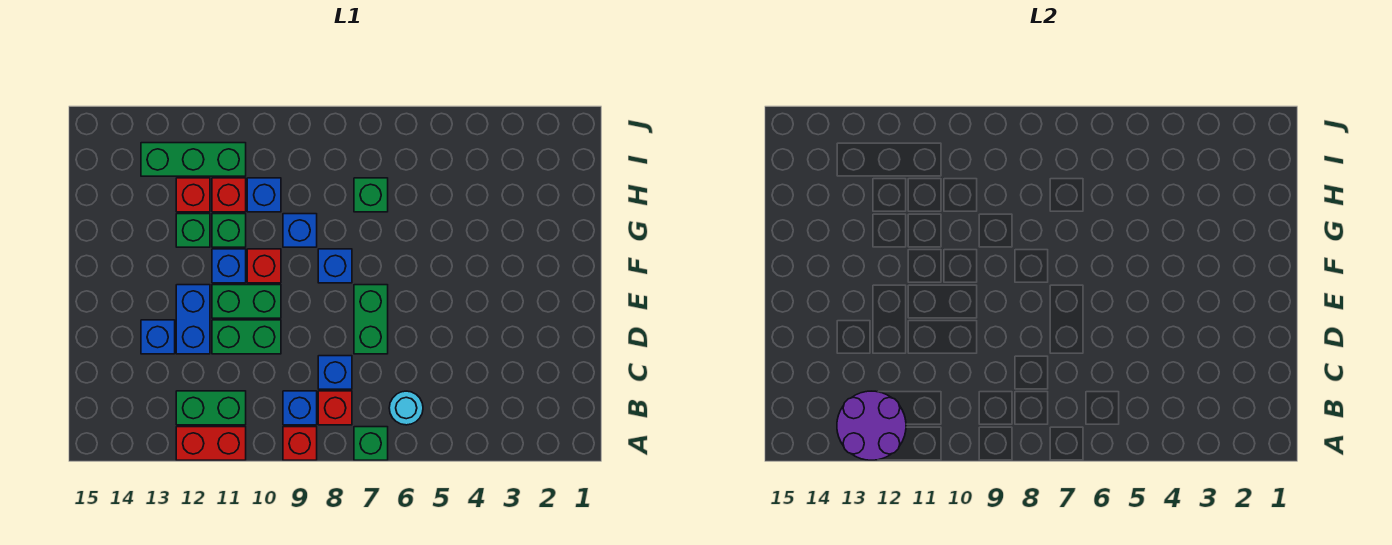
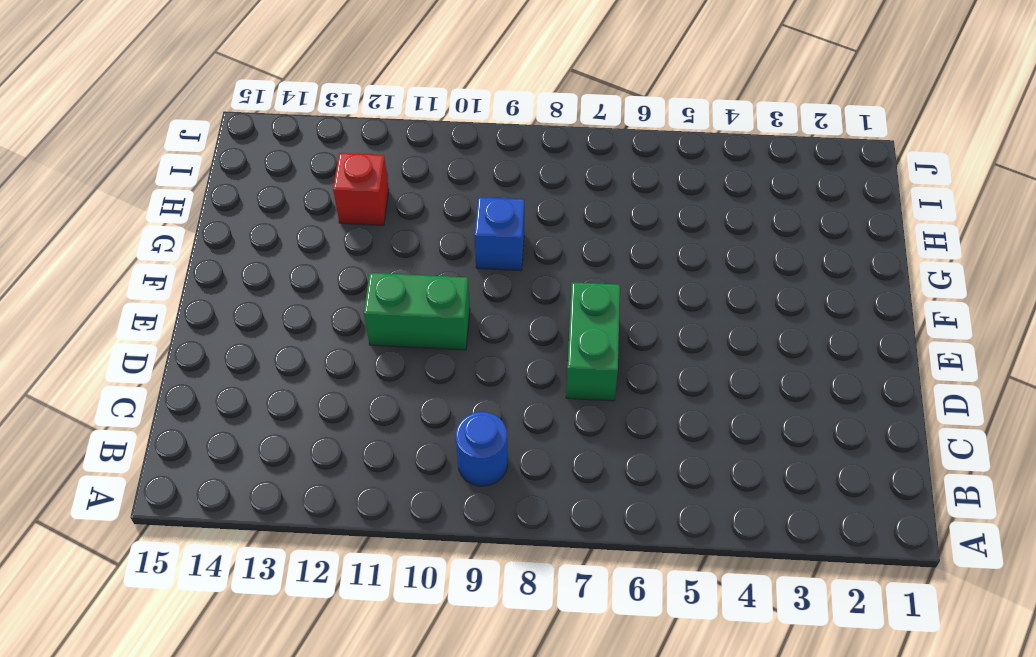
blue round brick B9 level 1 -> blue brick B9 level 1
none -> green brick A7 level 1
none -> red brick A9 level 1
none -> red brick A11:A12 level 1

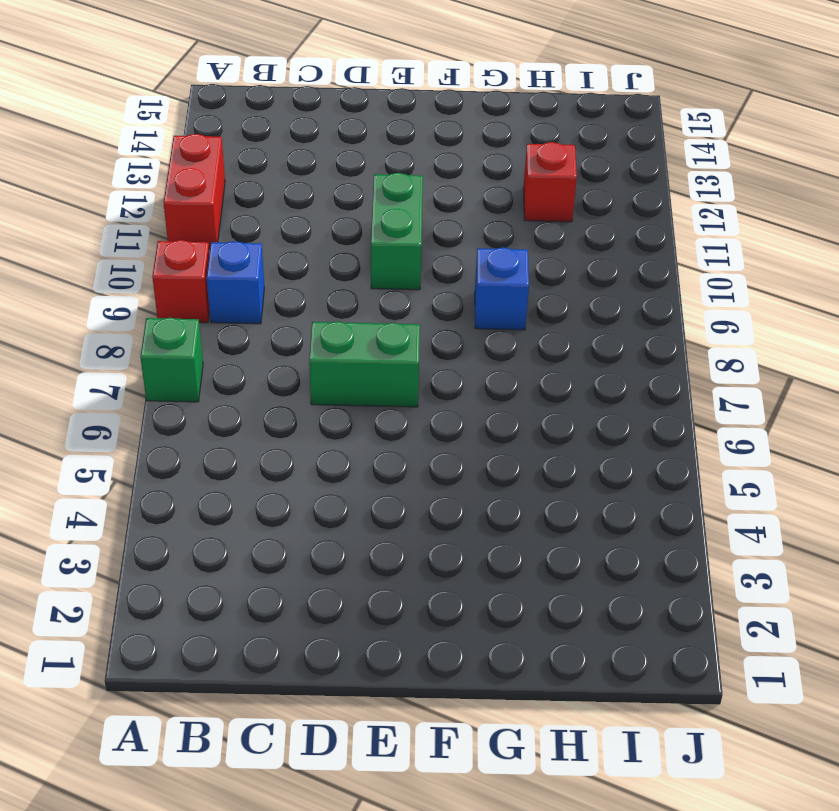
none -> cyan round brick B6 level 1
none -> red brick B8 level 1
none -> green brick B11:B12 level 1

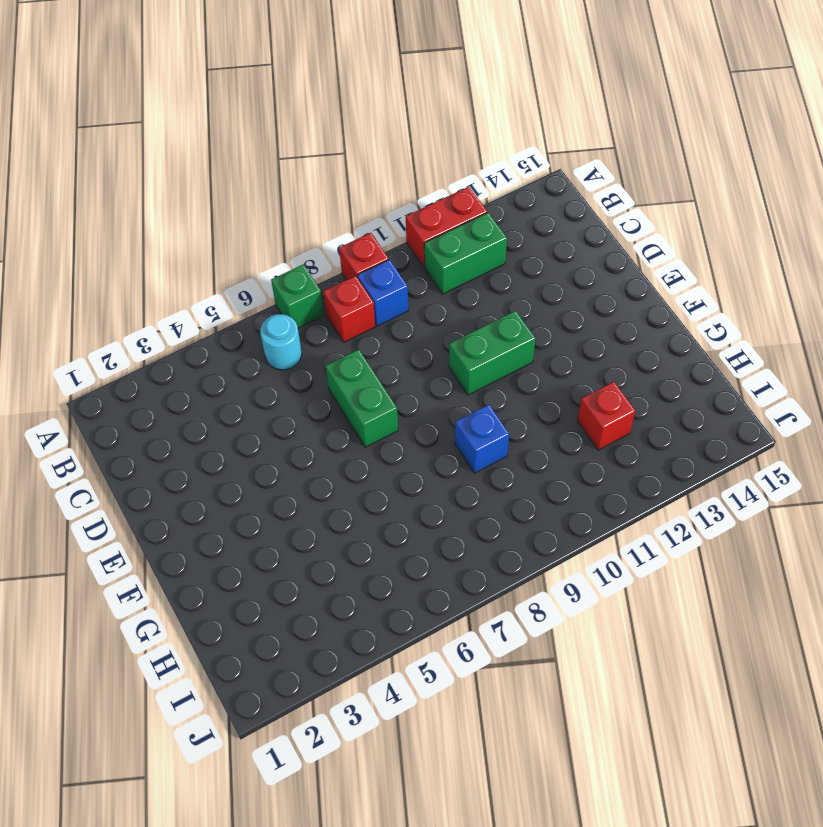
none -> blue brick C8 level 1
none -> green brick D10:D11 level 1
none -> blue brick D12:E12 level 1

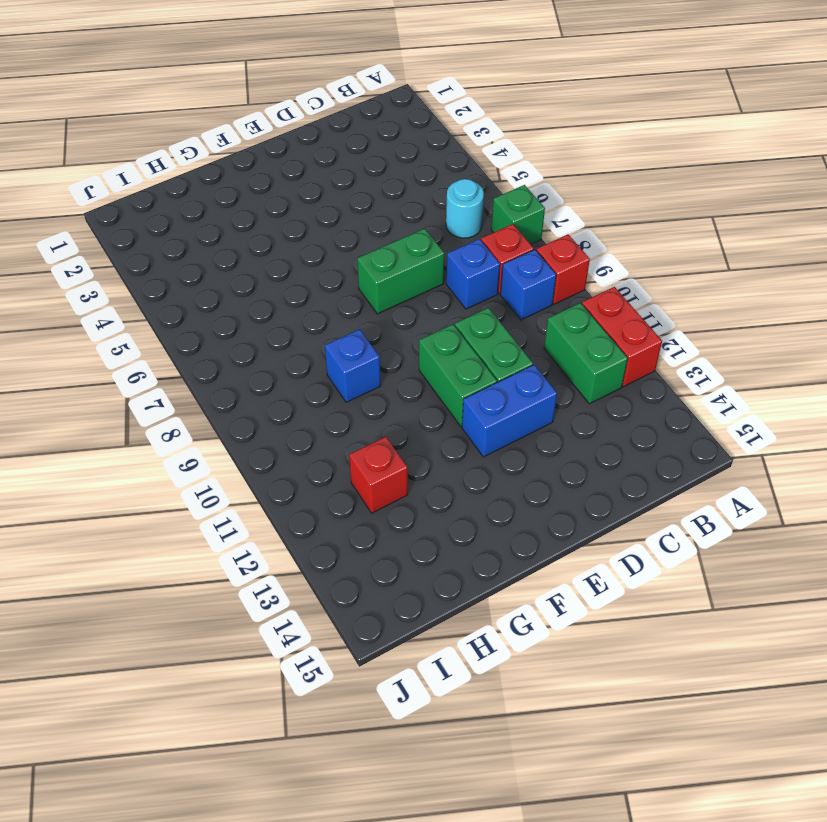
none -> blue brick D13 level 1
none -> blue brick F8 level 1
none -> red brick F10 level 1

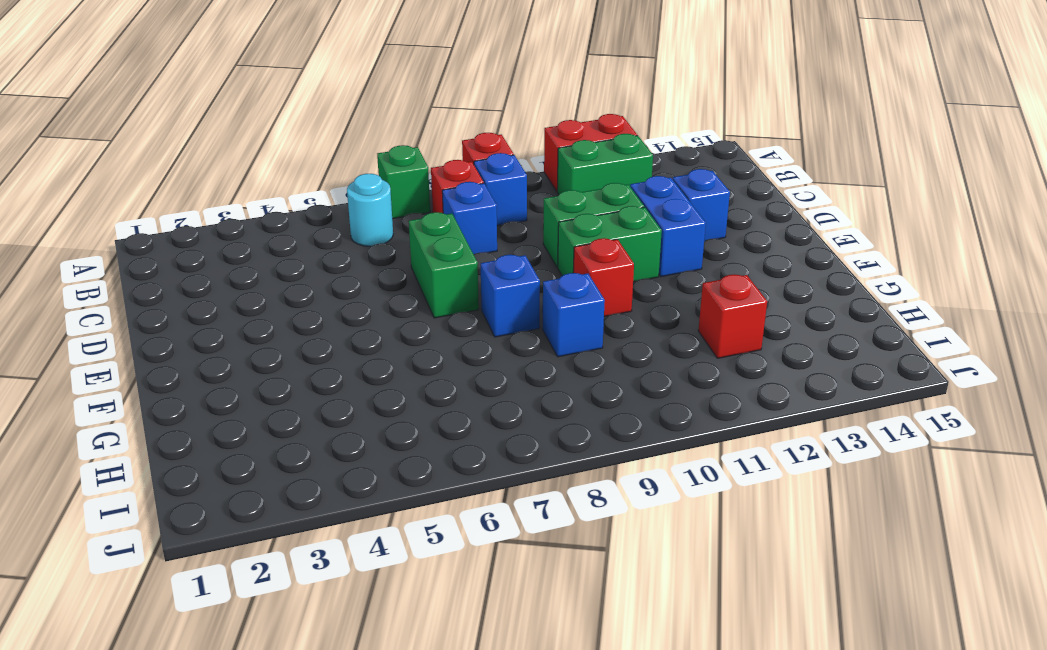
none -> blue brick F11 level 1
none -> green brick G11 level 1
none -> green brick G12 level 1

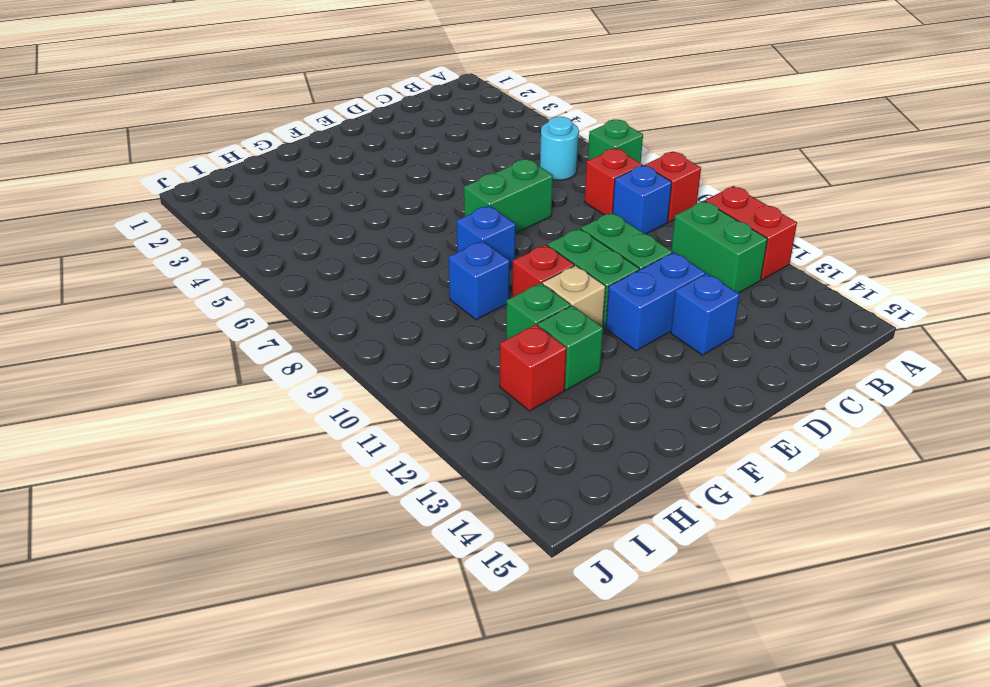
tan brick F11 level 1 -> blue brick F11 level 1
none -> blue brick C8 level 1
none -> green brick H7 level 1
none -> blue brick H10 level 1

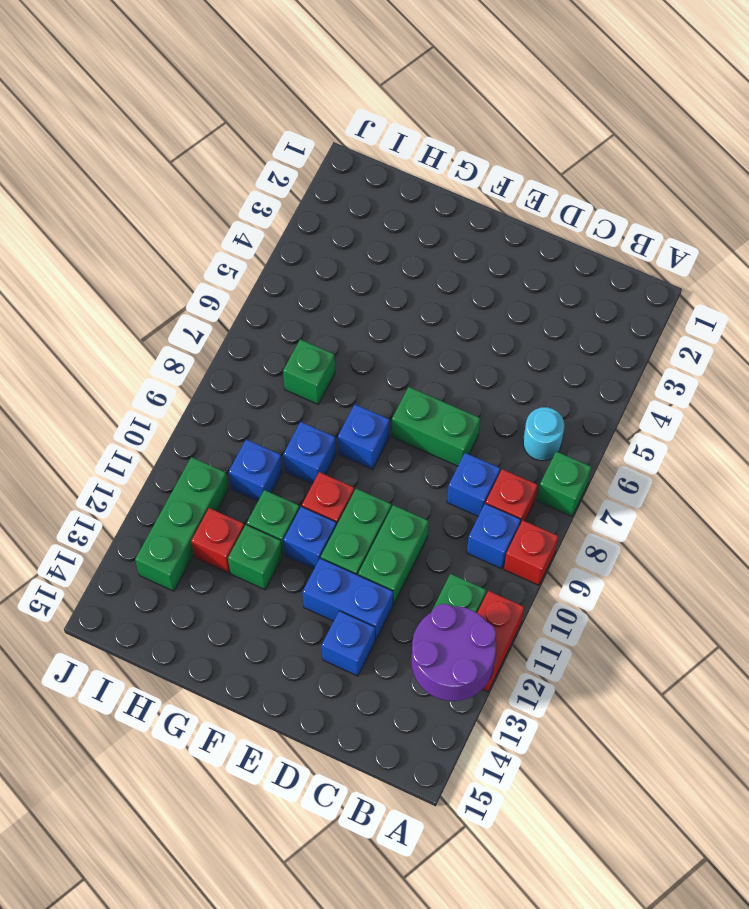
none -> red brick H11 level 1

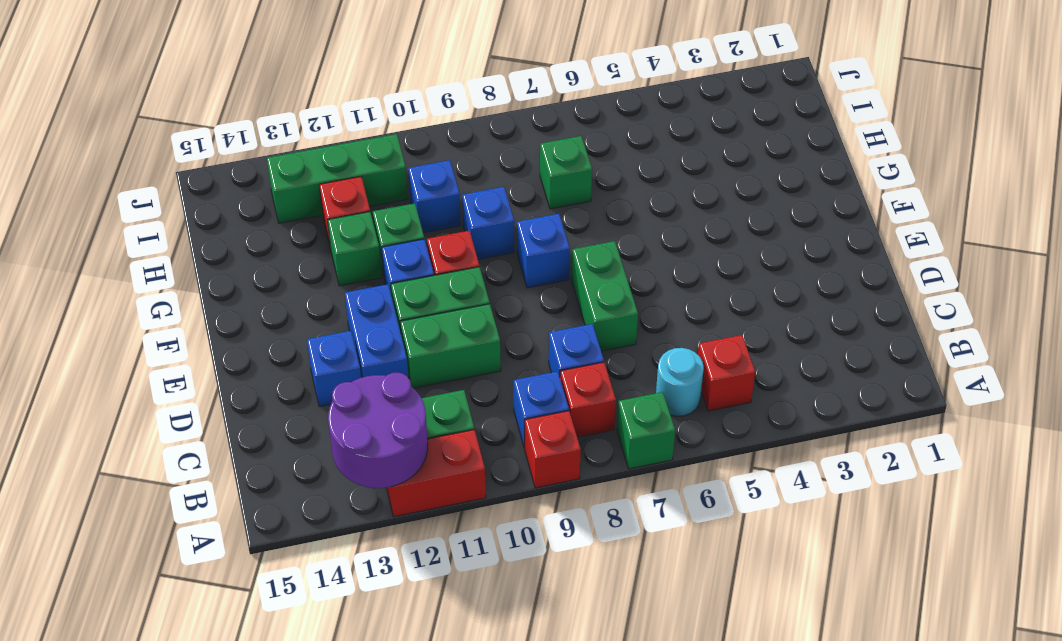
red brick B5 level 1 -> red brick H11 level 1

